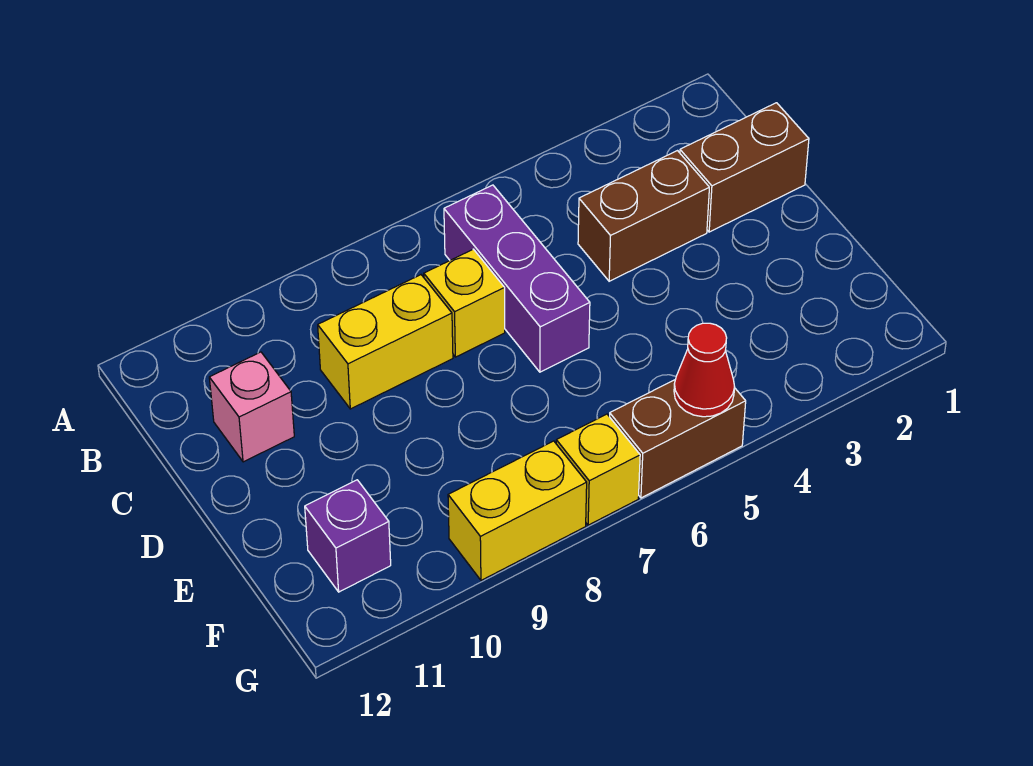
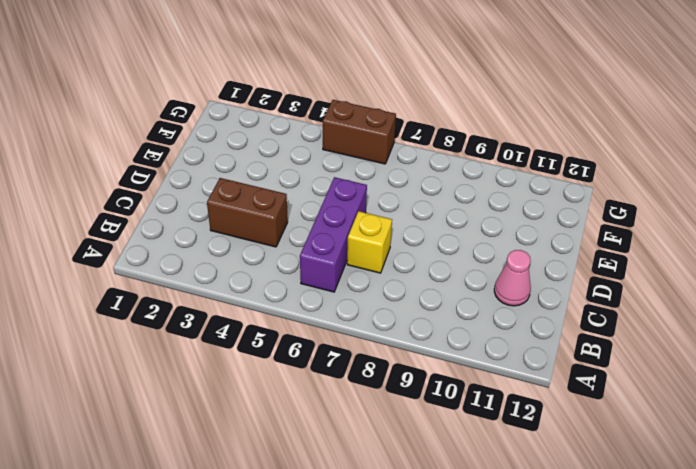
pink cone C11 level 1 -> pink brick C11 level 1
none -> brown brick C1:C2 level 1
none -> yellow brick C8:C9 level 1

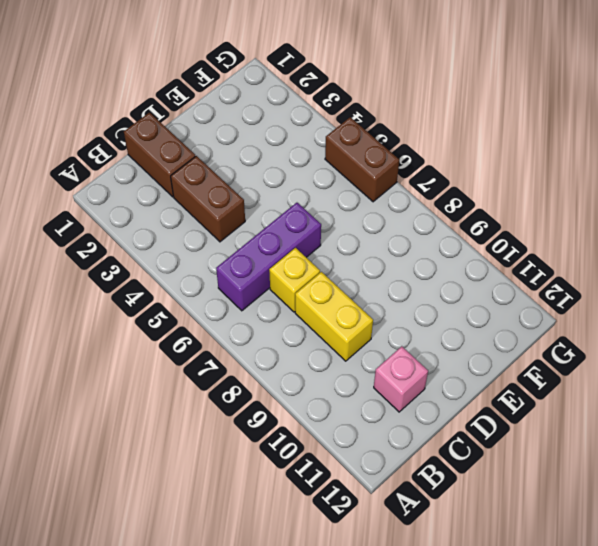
none -> purple brick F11 level 1
none -> yellow brick G7 level 1

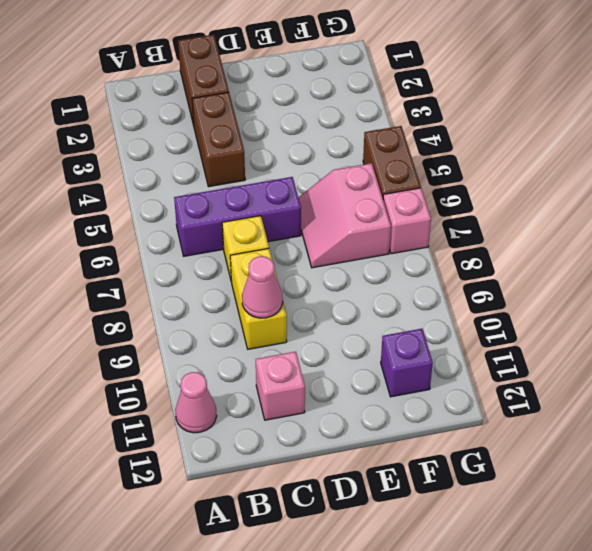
pink cone A11 level 1 -> none
pink cone C9 level 2 -> none
pink slope E6:F7 level 1 top F -> none
pink brick G7 level 1 -> yellow brick G7 level 1
none -> yellow brick G8:G9 level 1
none -> red cone G5 level 2

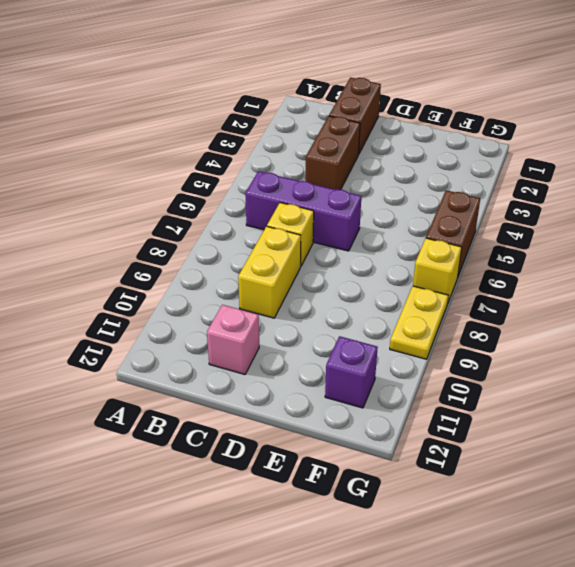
yellow plate G8:G9 level 1 -> yellow brick G8:G9 level 1
none -> red cone G5 level 2

